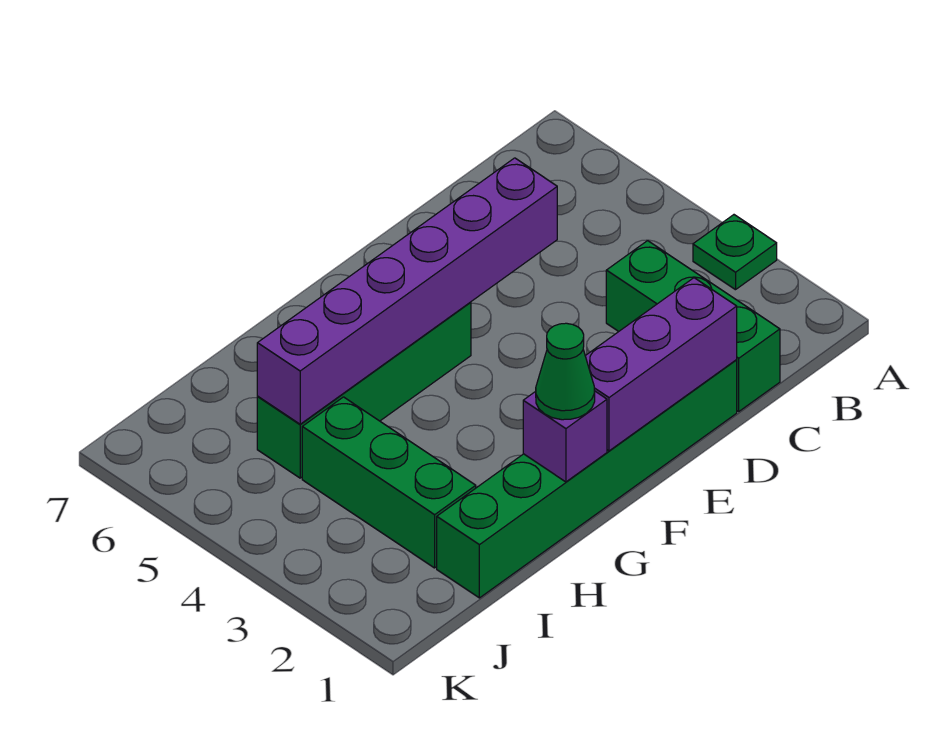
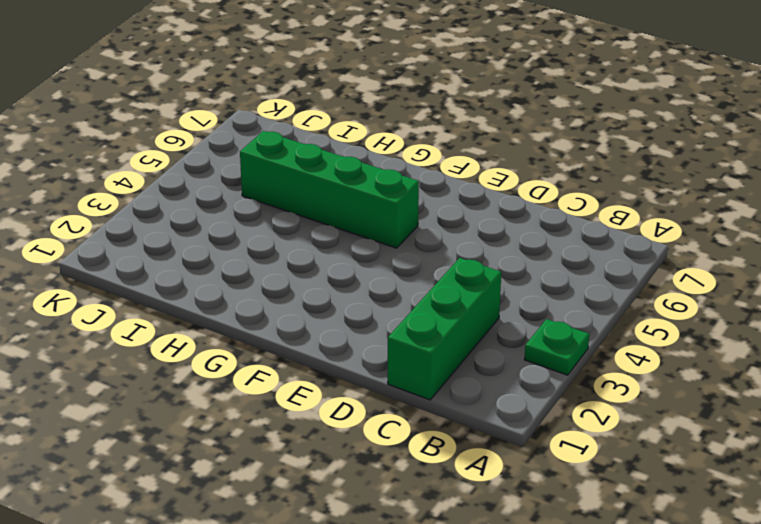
none -> green brick D1:I1 level 1
none -> green brick I2:I4 level 1

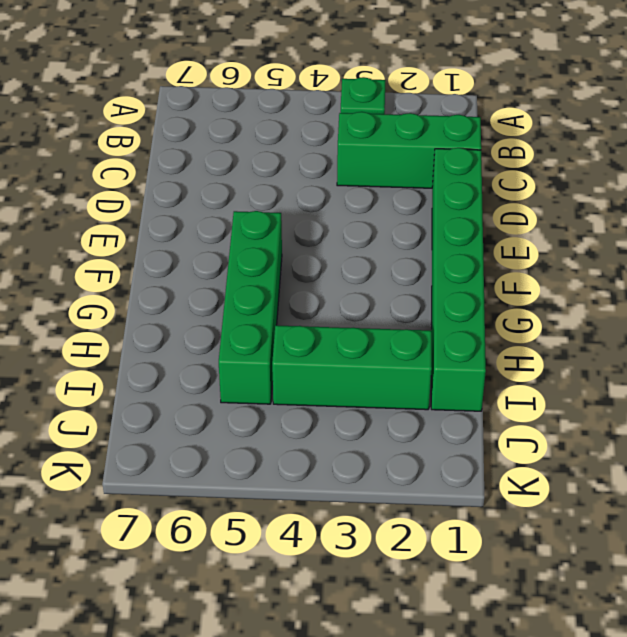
none -> purple brick D1:F1 level 2
none -> purple brick D5:I5 level 2

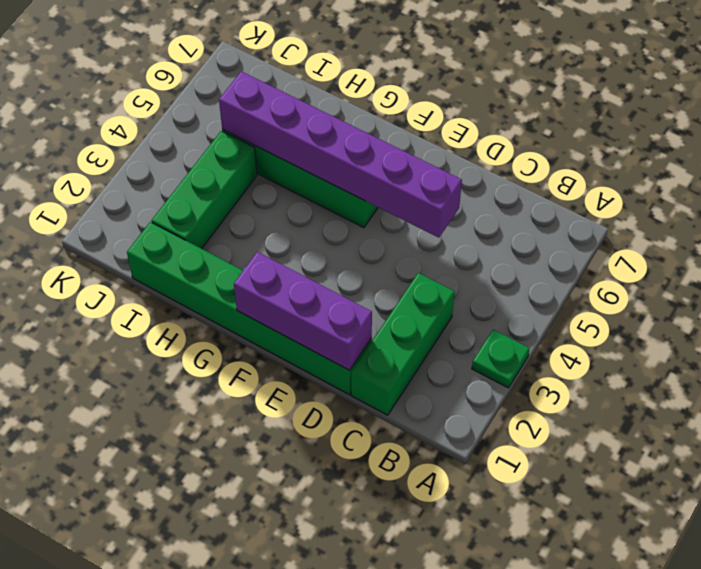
none -> purple brick G1 level 2
none -> green cone G1 level 3

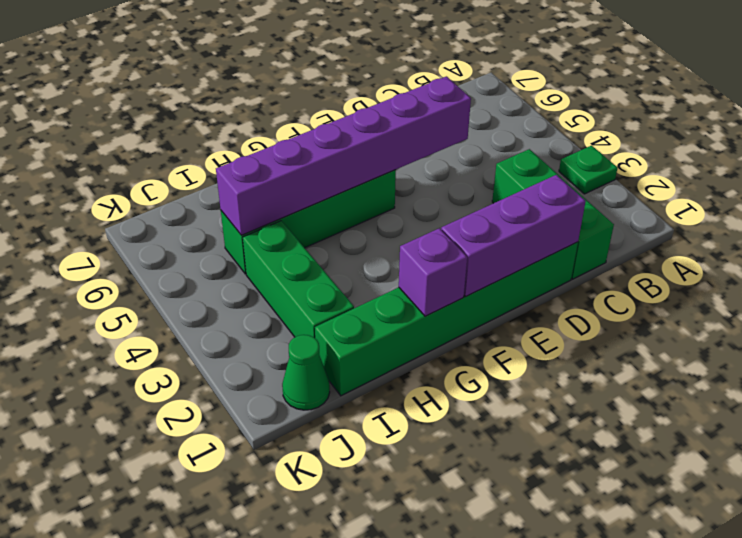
green cone J1 level 1 -> green cone G1 level 3

